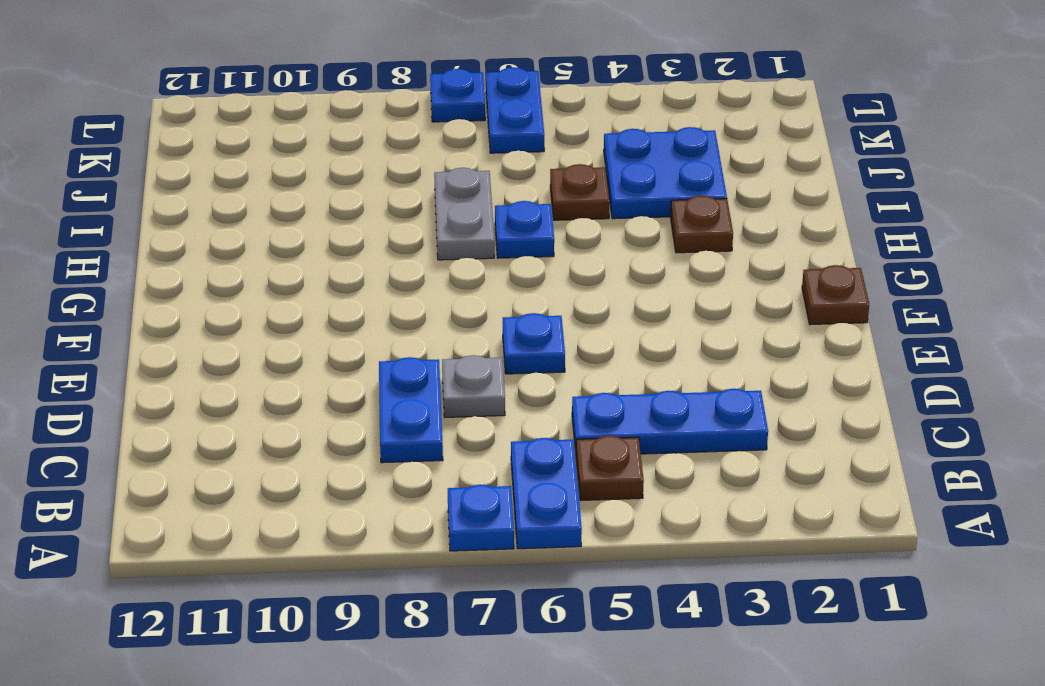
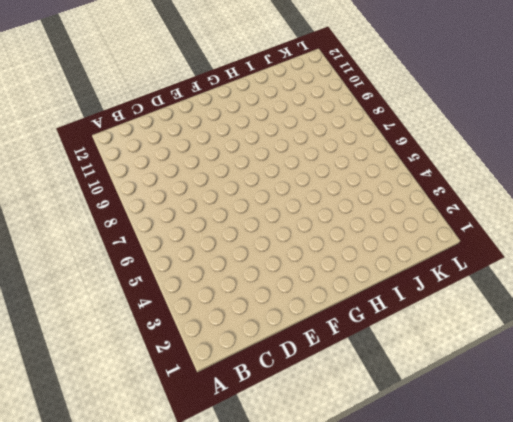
none -> blue plate A6:B6 level 1
none -> blue plate A7 level 1
none -> brown plate B5 level 1

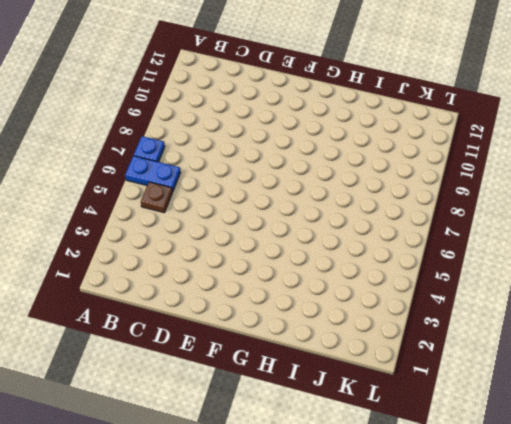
none -> blue plate C3:C5 level 1
none -> blue plate C8:D8 level 1
none -> grey plate D7 level 1

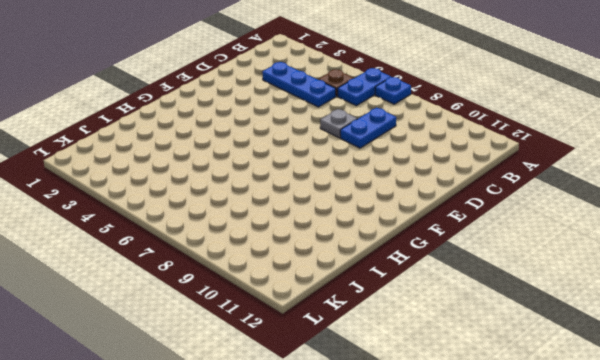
none -> blue plate E6 level 1
none -> brown plate F1 level 1
none -> brown plate H3 level 1

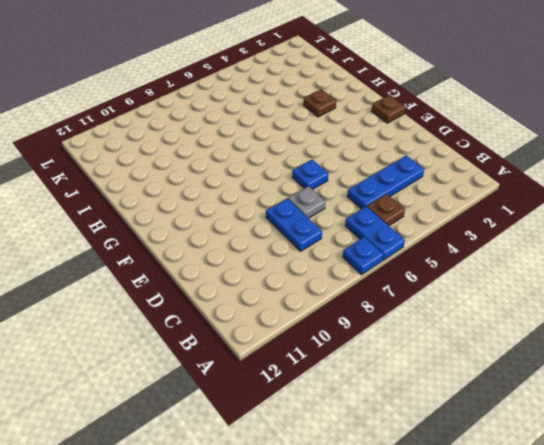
none -> blue plate H6 level 1
none -> grey plate H7:I7 level 1
none -> blue plate I3:J4 level 1

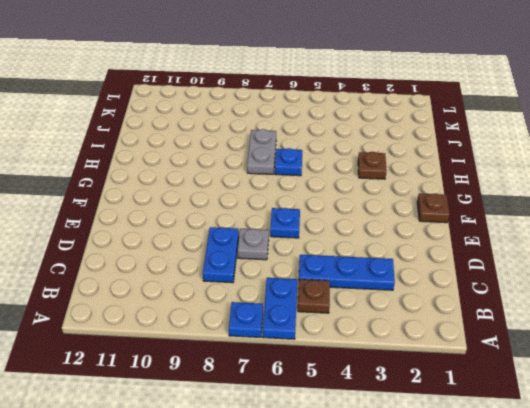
none -> blue plate I3:J4 level 1
none -> brown plate I5 level 1
none -> blue plate K6:L6 level 1

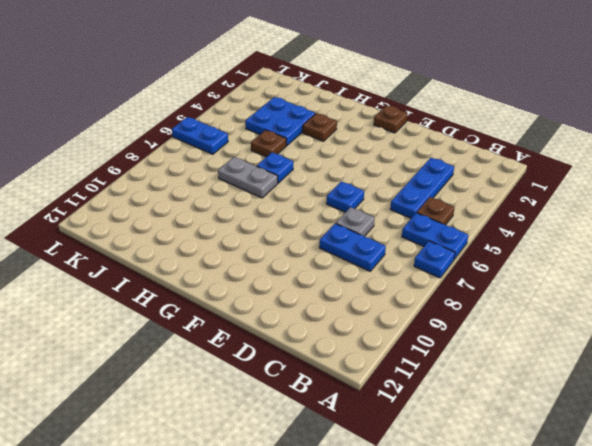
none -> blue plate L7 level 1

